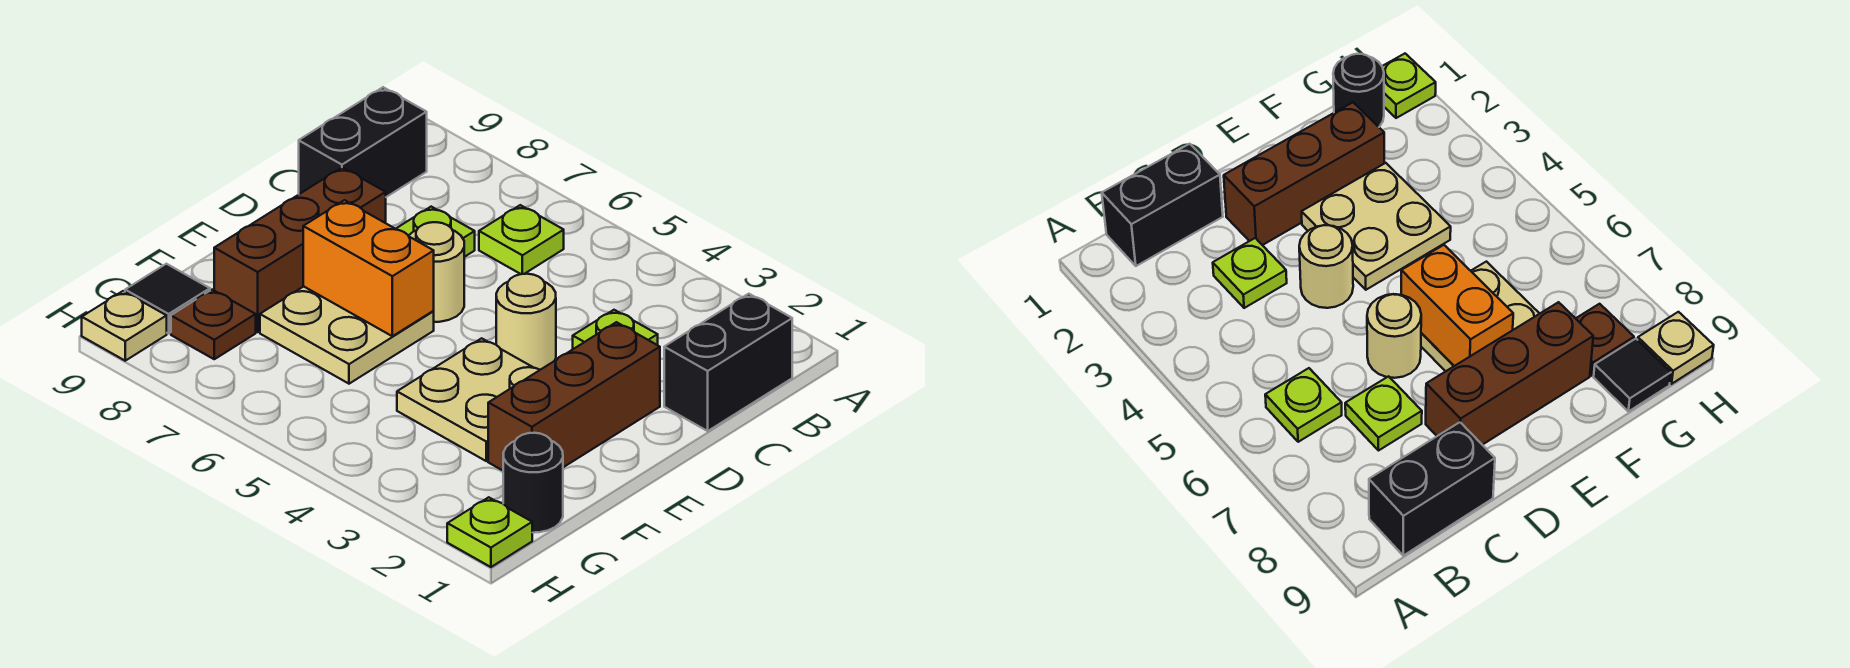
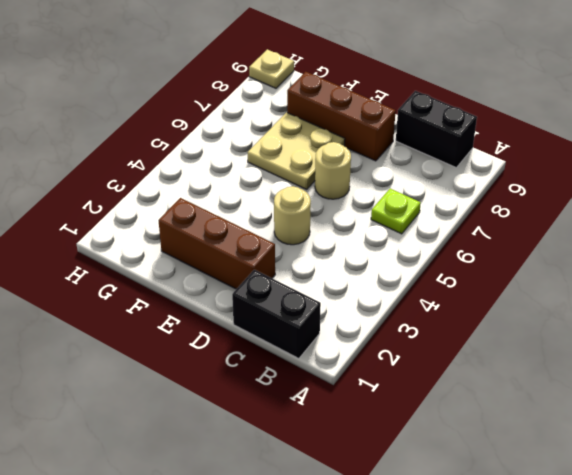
none -> lime plate C3 level 1
none -> lime plate C7 level 1
none -> tan plate E3:F4 level 1

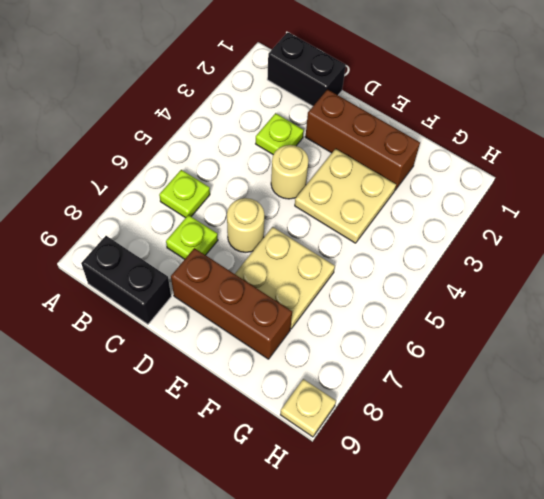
none -> black round brick G1 level 1
none -> brown plate G8 level 1
none -> black tile G9 level 1

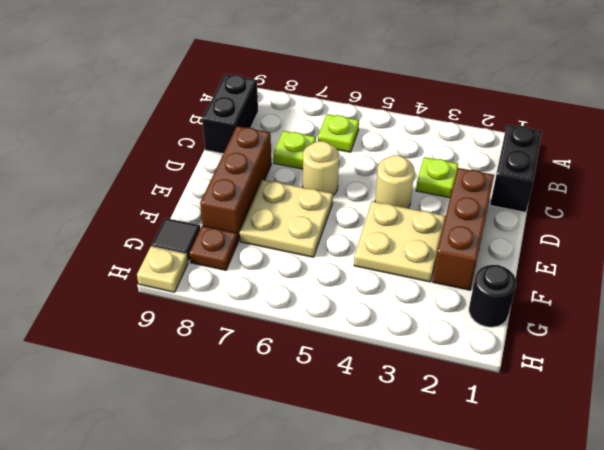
none -> lime plate H1 level 1
none -> orange brick E6:E7 level 2

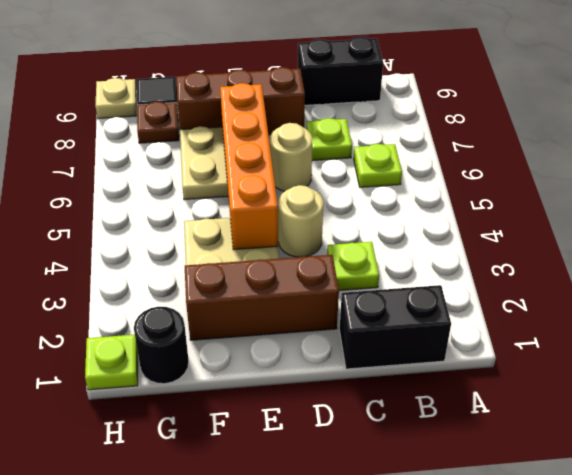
orange brick E4:E7 level 2 -> orange brick E6:E7 level 2

